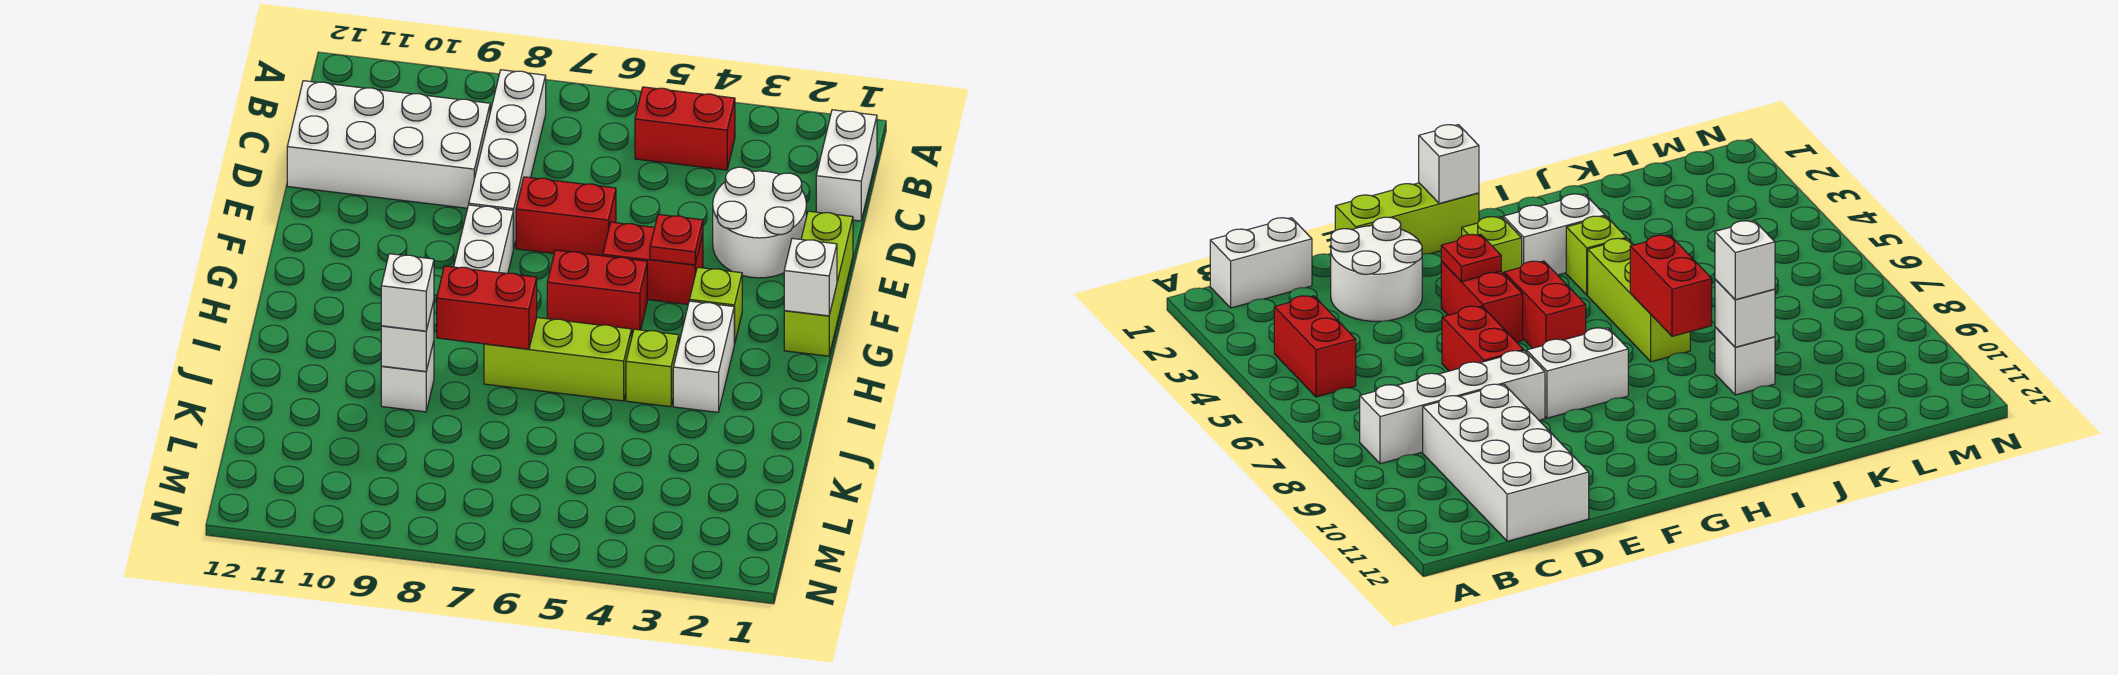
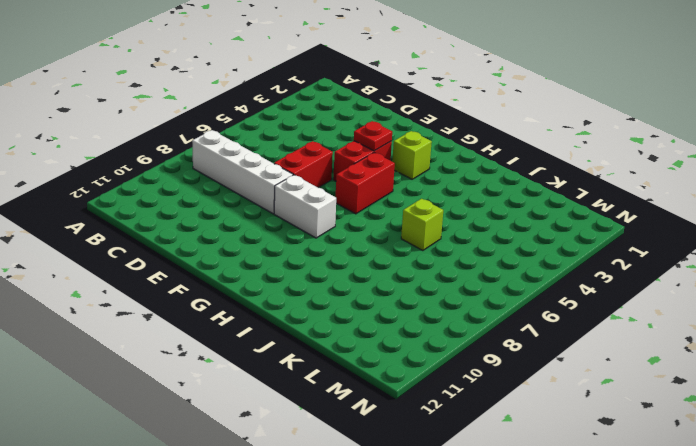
lime brick J6 level 1 -> lime brick I4 level 1
none -> white brick B1:C1 level 1
none -> red brick B4:B5 level 1
none -> white brick C9:D12 level 1

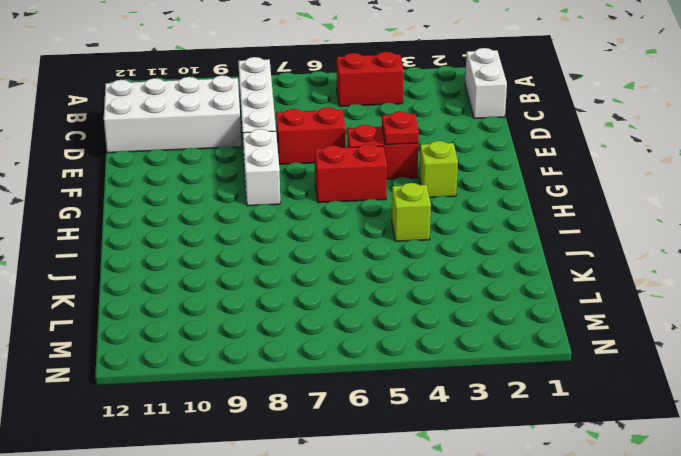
none -> white round brick D2:E3 level 1
none -> lime brick E1:G1 level 1
none -> white brick H3:I3 level 1

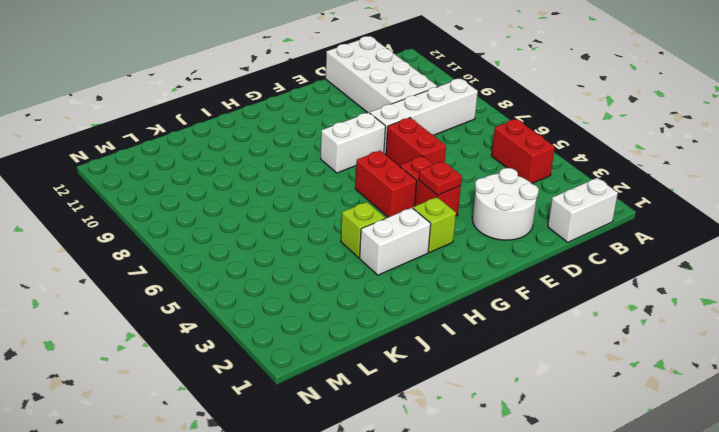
none -> lime brick E1:G1 level 1
none -> lime brick I5:I7 level 1
none -> white brick J9 level 1

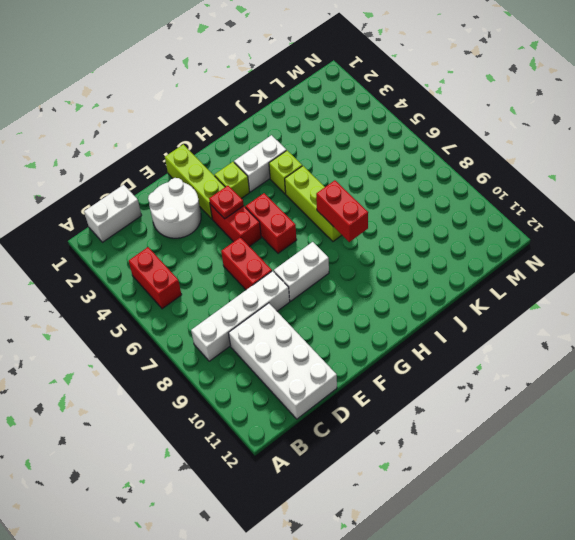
lime brick F1:F3 level 1 -> lime brick E1:G1 level 1
none -> white brick J9 level 1
none -> white brick G1 level 2
none -> white brick J9 level 2

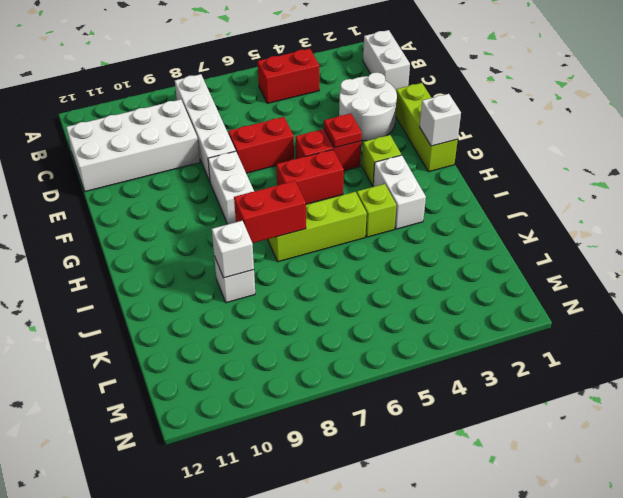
none -> white brick J9 level 3

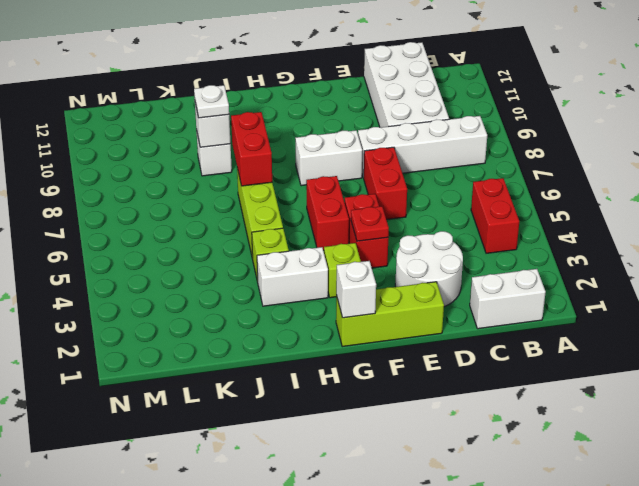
white plate J9 level 3 -> white brick J9 level 3

